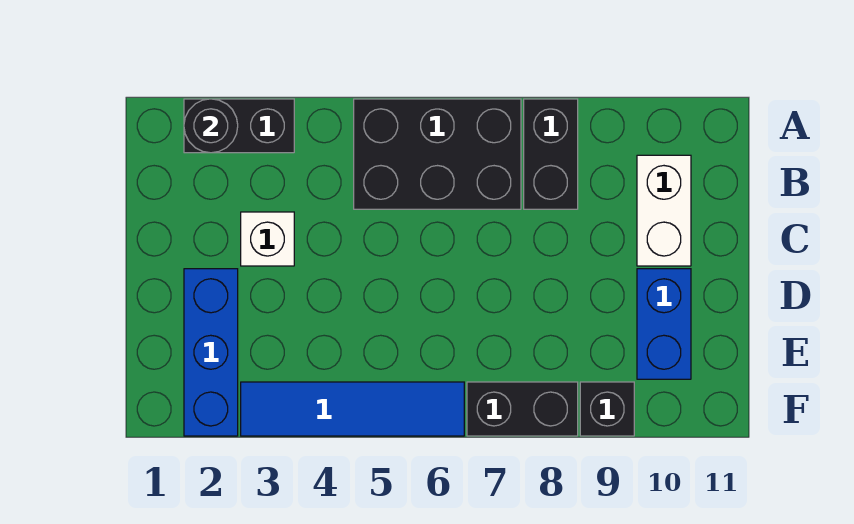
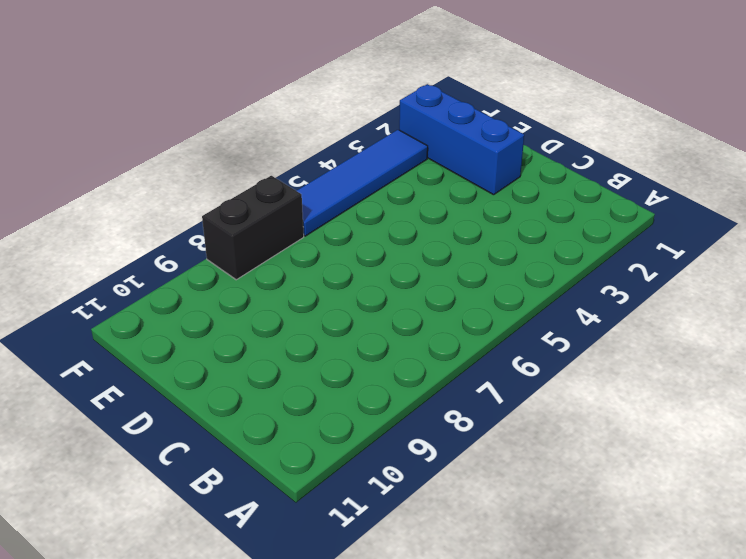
none -> black brick A2:A3 level 1
none -> black brick A5:B7 level 1

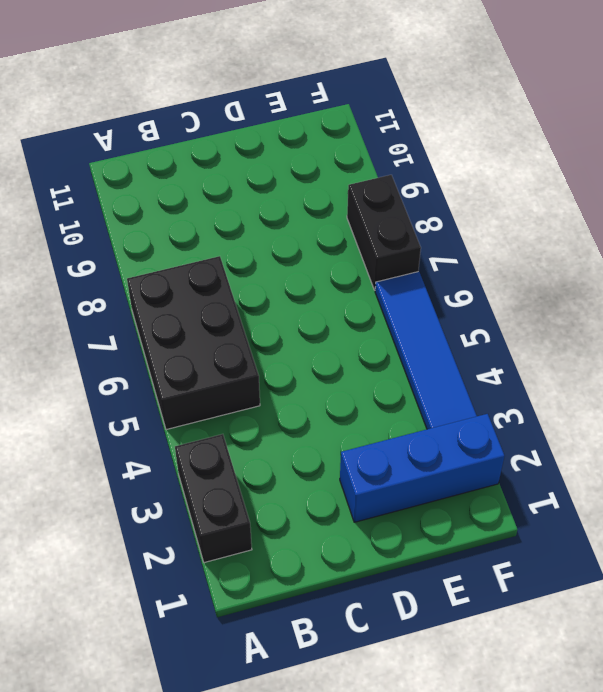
none -> black brick A8:B8 level 1
none -> white brick B10:C10 level 1

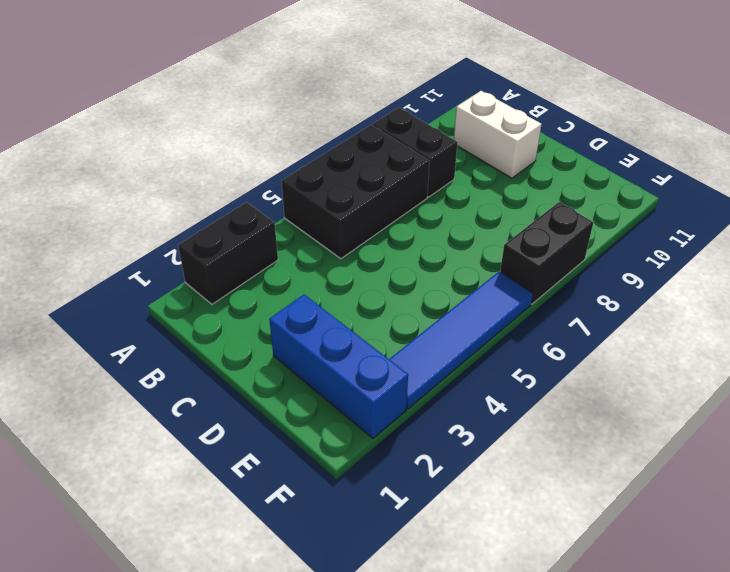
none -> white brick C3 level 1
none -> blue brick D10:E10 level 1

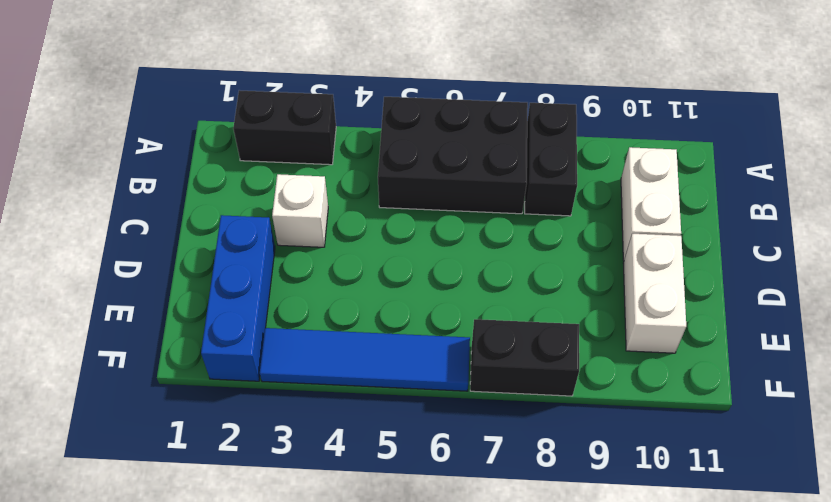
white brick D10:E10 level 1 -> blue brick D10:E10 level 1
none -> black brick F9 level 1
none -> black round brick A2 level 2

